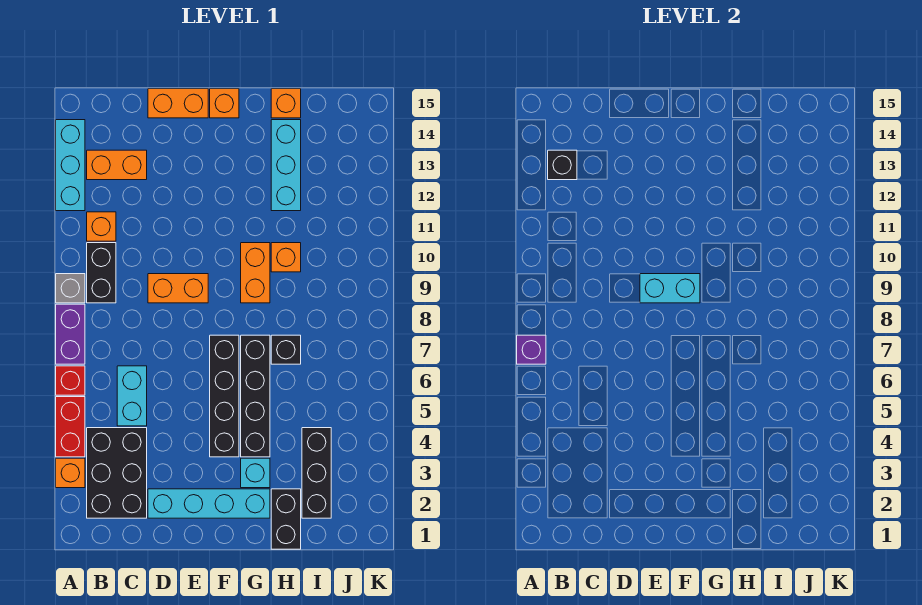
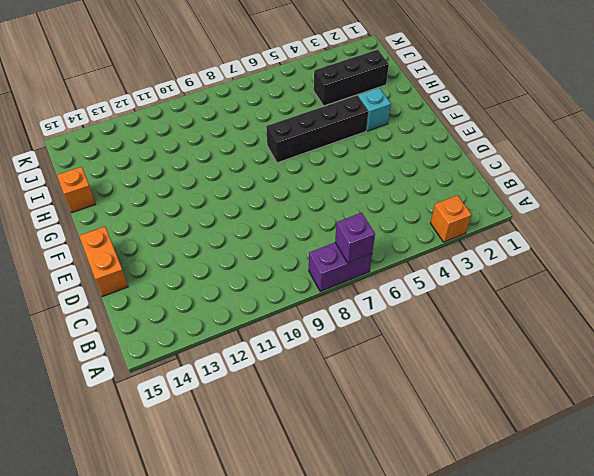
none -> red brick A4:A5 level 1
none -> red brick A6 level 1
none -> grey brick A9 level 1

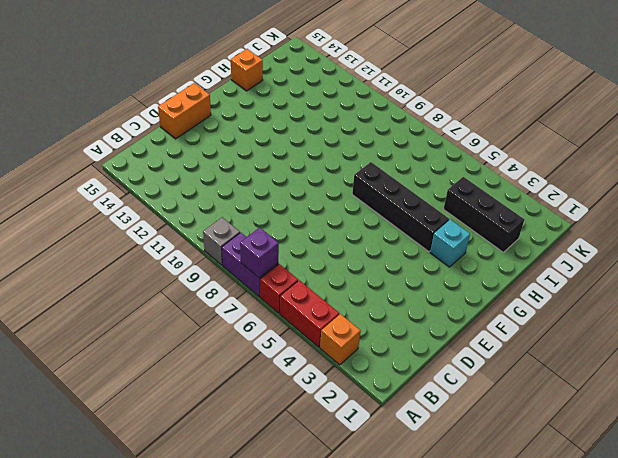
none -> cyan brick A12:A14 level 1
none -> black brick B2:C4 level 1
none -> black brick B9:B10 level 1

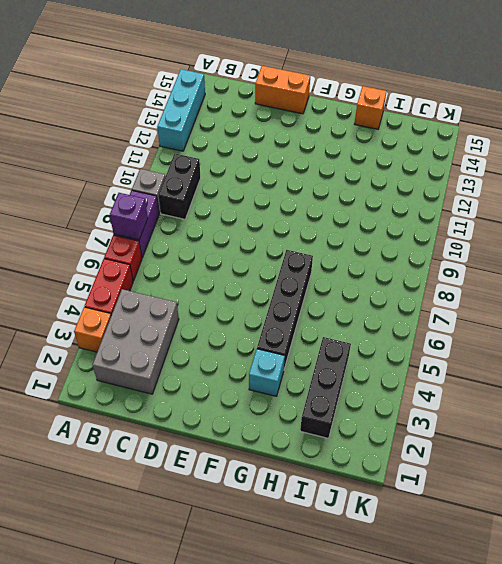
grey brick B2:C4 level 1 -> black brick B2:C4 level 1
none -> orange brick B11 level 1
none -> orange brick B13:C13 level 1
none -> cyan brick C5:C6 level 1

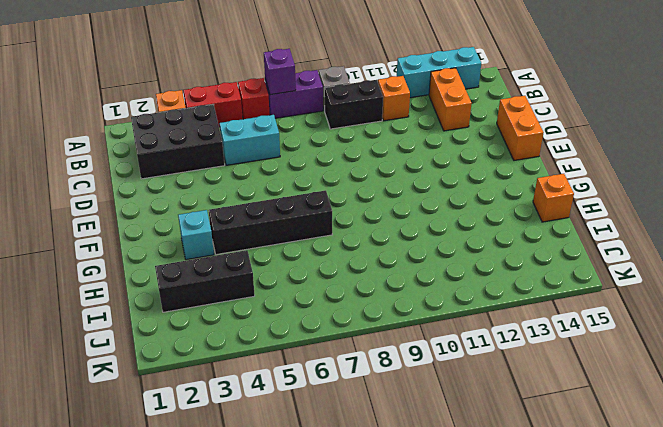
none -> cyan brick D2:G2 level 1
none -> orange brick D9:E9 level 1
none -> black brick F4:F7 level 1

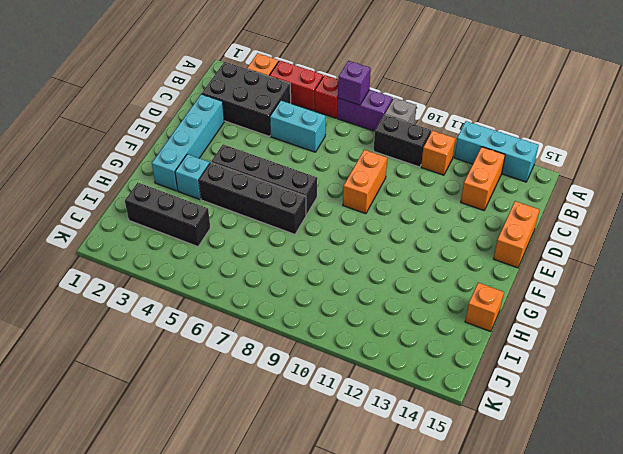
none -> orange brick F15 level 1
none -> orange brick G9:G10 level 1
none -> black brick H1:H2 level 1

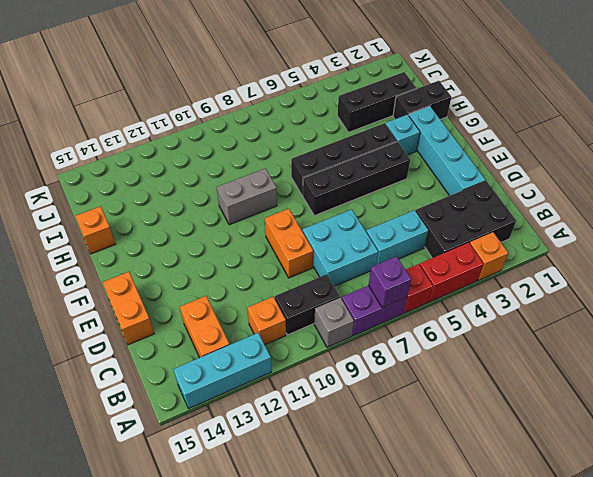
cyan brick C7:D8 level 1 -> none
grey brick G9:G10 level 1 -> orange brick G9:G10 level 1
none -> orange brick F15 level 1
none -> black brick H7 level 1
none -> orange brick H10 level 1

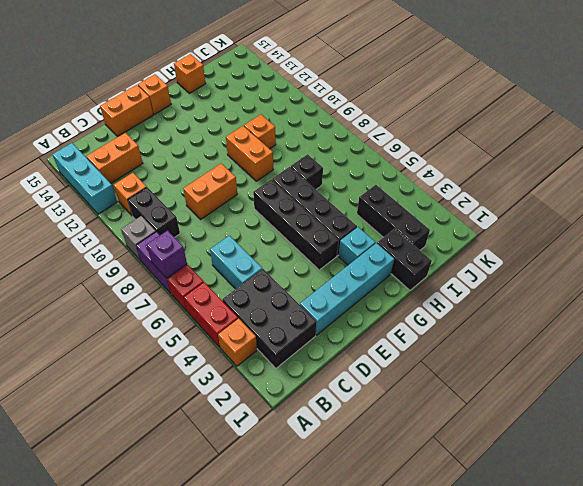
none -> cyan brick H12:H14 level 1
none -> black brick B13 level 2
none -> cyan brick E9:F9 level 2

